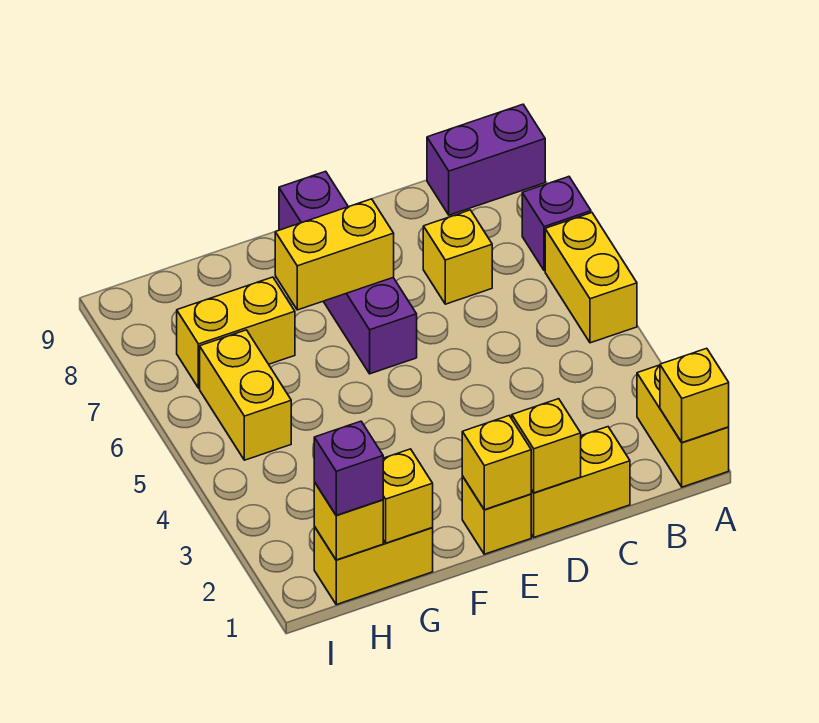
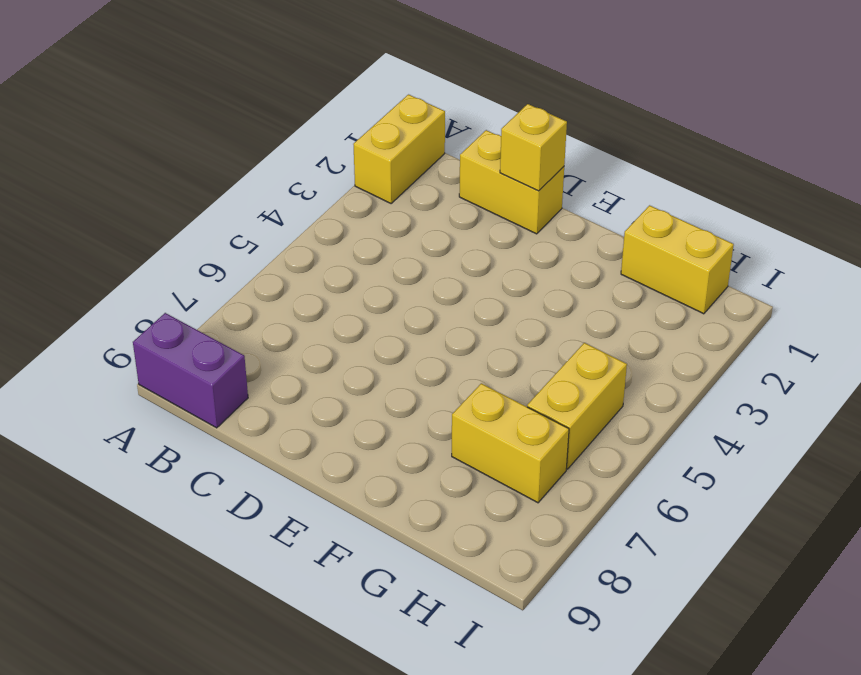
none -> yellow brick A5:A6 level 1
none -> purple brick A7 level 1
none -> yellow brick C7 level 1

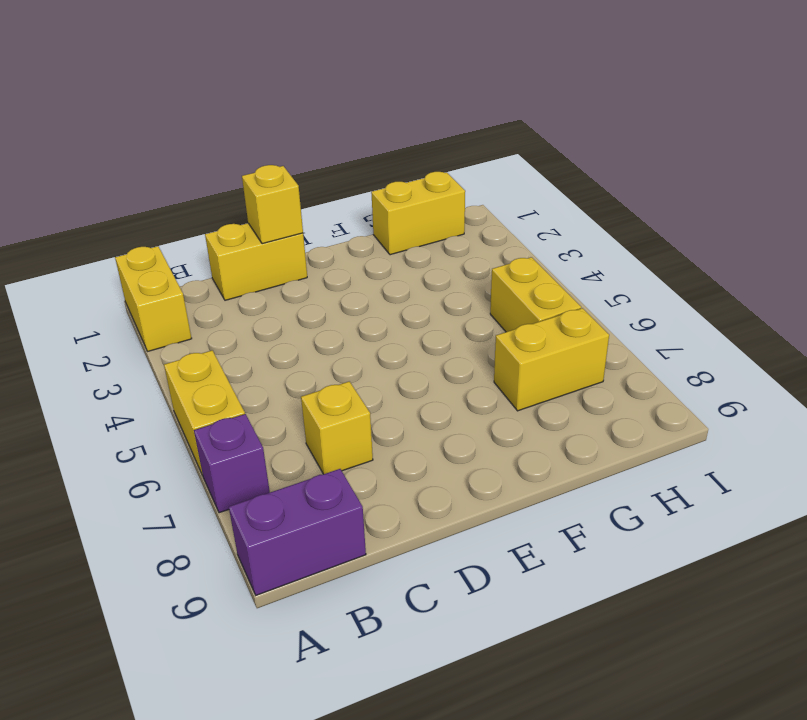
none -> yellow brick E1 level 1
none -> purple brick E6:E9 level 1
none -> yellow brick A1 level 2

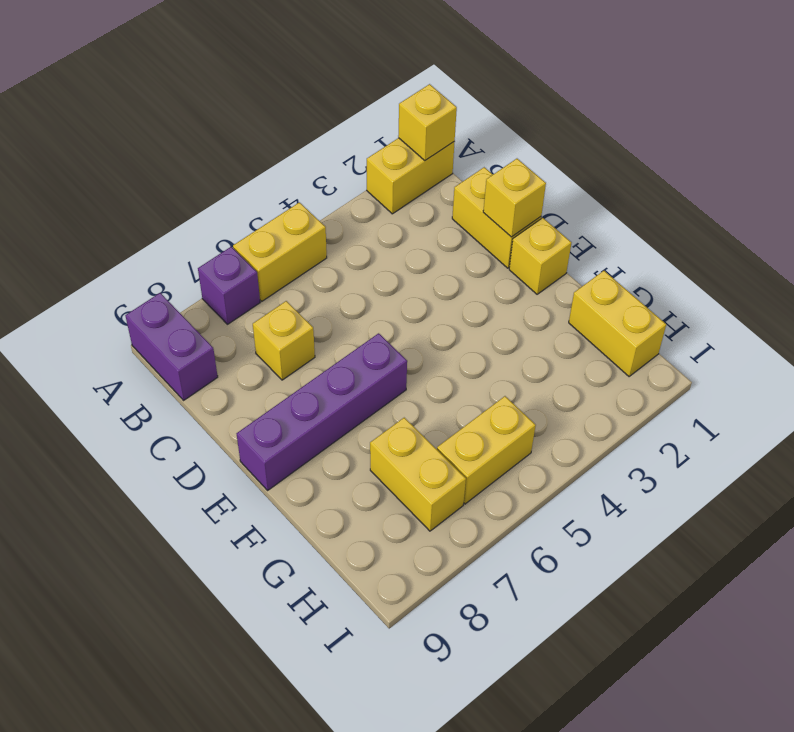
none -> yellow brick E1 level 2
none -> yellow brick E7:F7 level 2
none -> yellow brick G1 level 2

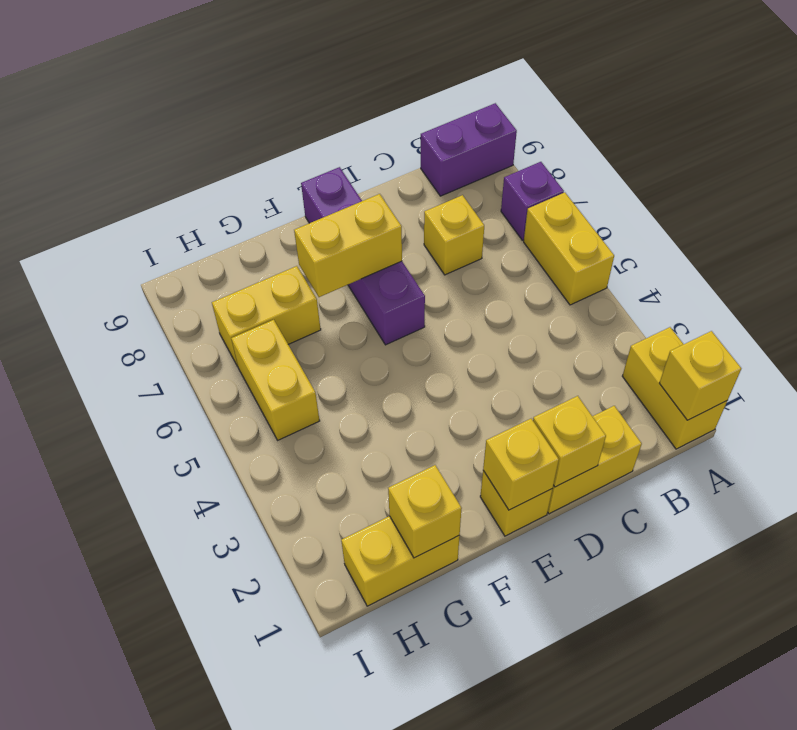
none -> yellow brick H1 level 2
none -> purple brick H1 level 3

